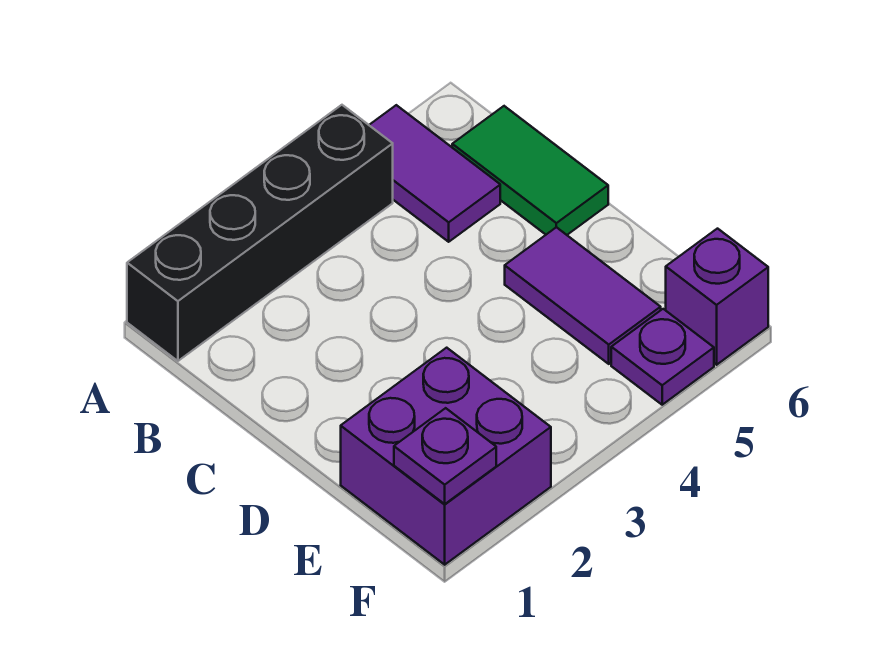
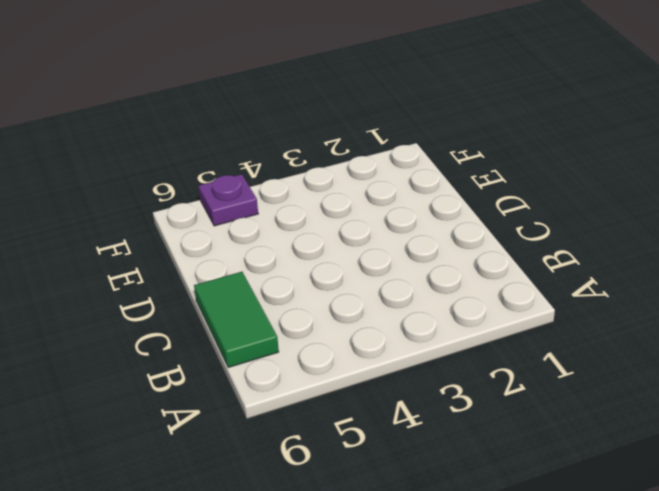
none -> black brick A1:A4 level 1
none -> purple tile A5:B5 level 1

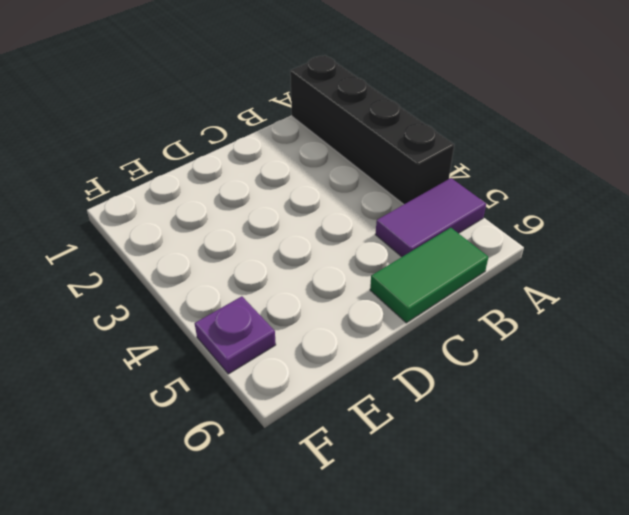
none -> purple tile D5:E5 level 1
none -> purple brick E1:F2 level 1

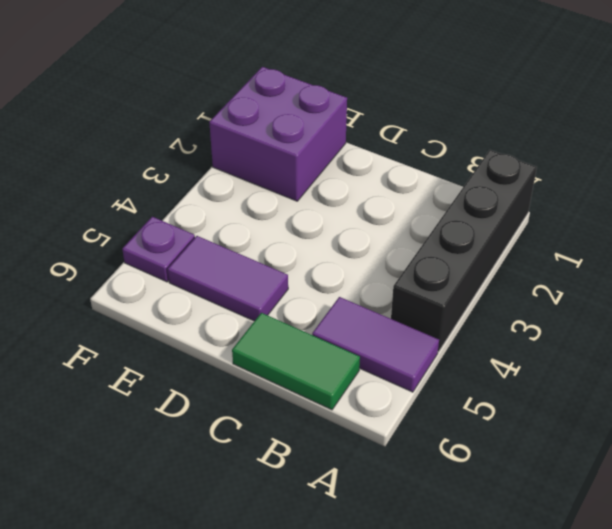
none -> purple brick F6 level 1
none -> purple plate F1 level 2

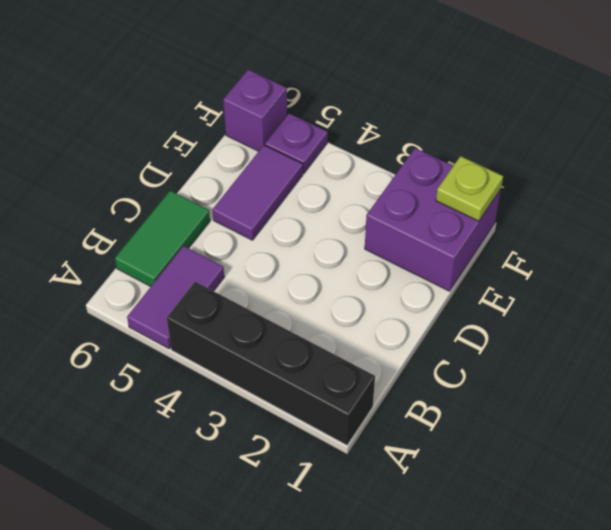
lime plate F1 level 2 -> purple plate F1 level 2

